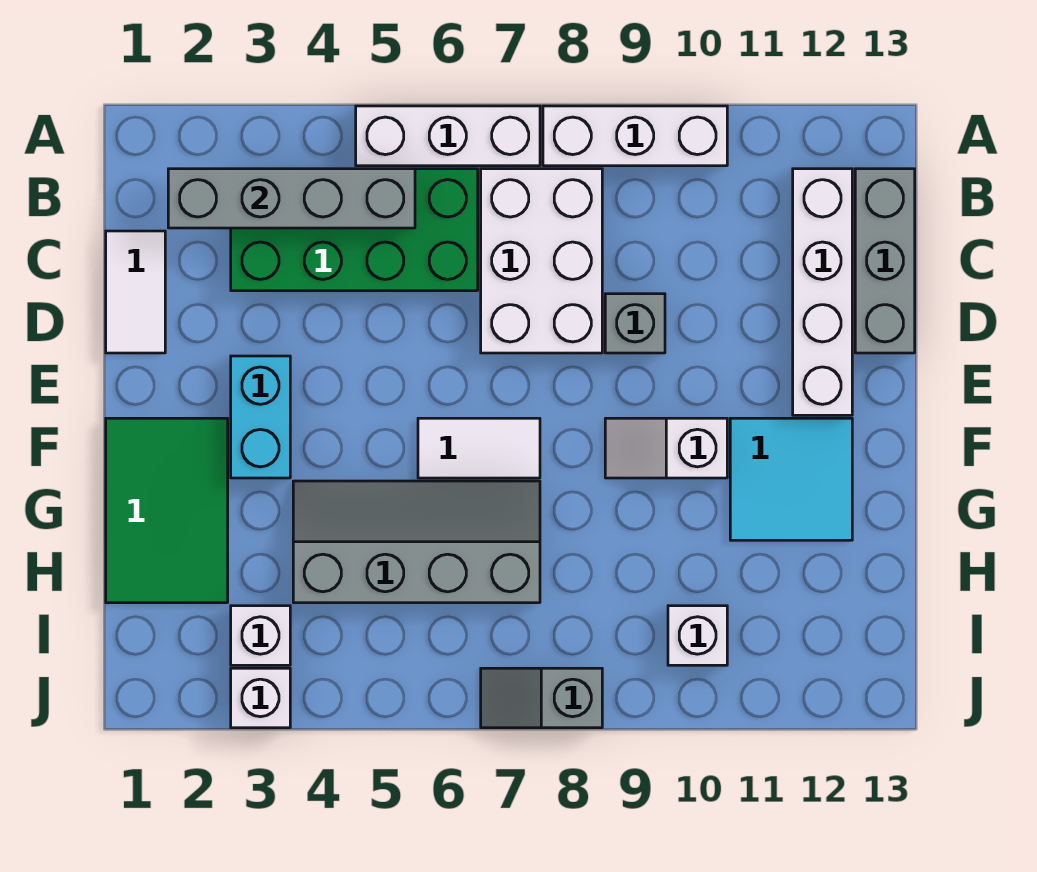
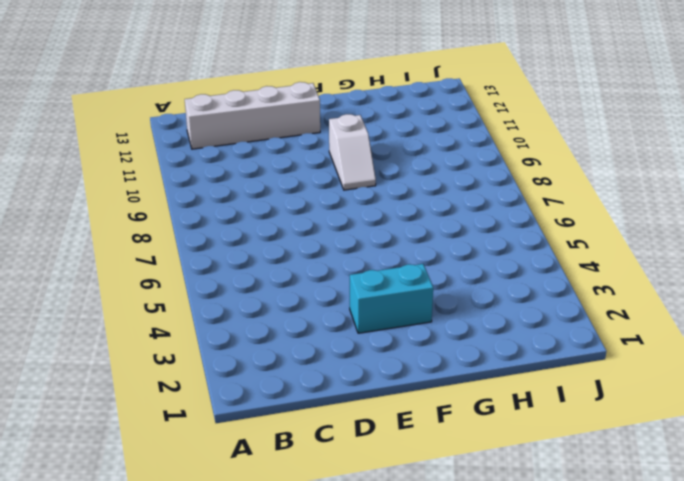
none -> white brick A5:A7 level 1
none -> white brick A8:A10 level 1
none -> green brick B3:C6 level 1

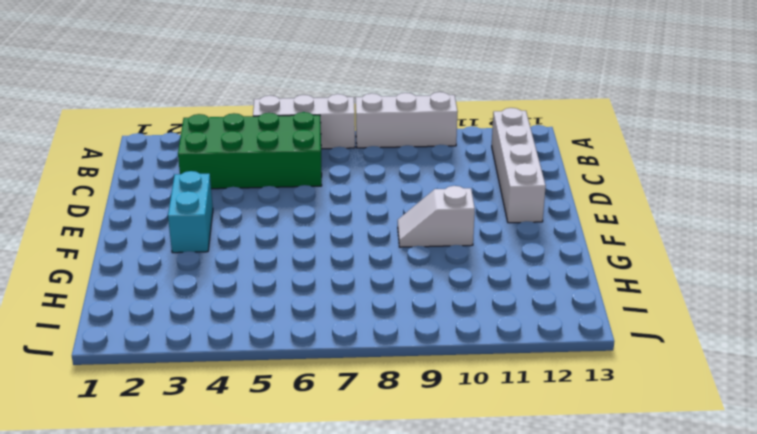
none -> white brick B7:D8 level 1
none -> grey brick B13:D13 level 1
none -> white tile C1:D1 level 1

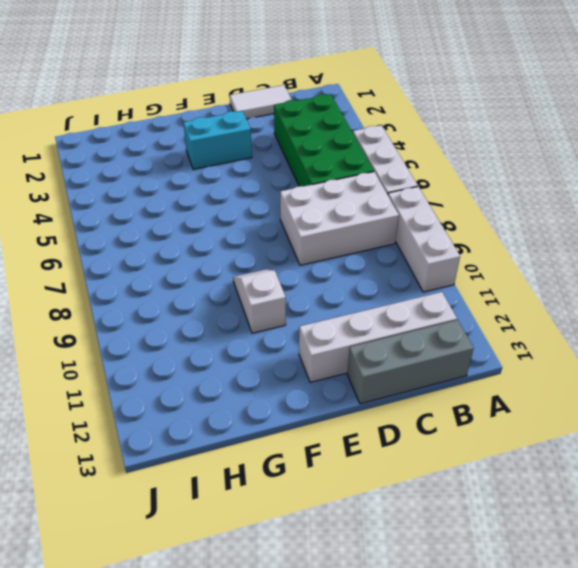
none -> grey brick D9 level 1
none -> green tile F1:H2 level 1
none -> white tile F6:F7 level 1

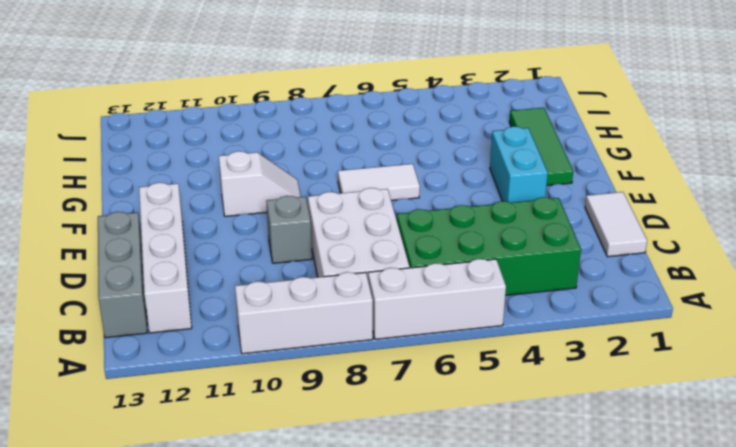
green tile F2:H2 level 1 -> green tile F1:H2 level 1
none -> cyan tile F11:G12 level 1
none -> grey slope G4:H7 level 1 top H
none -> white brick I3 level 1

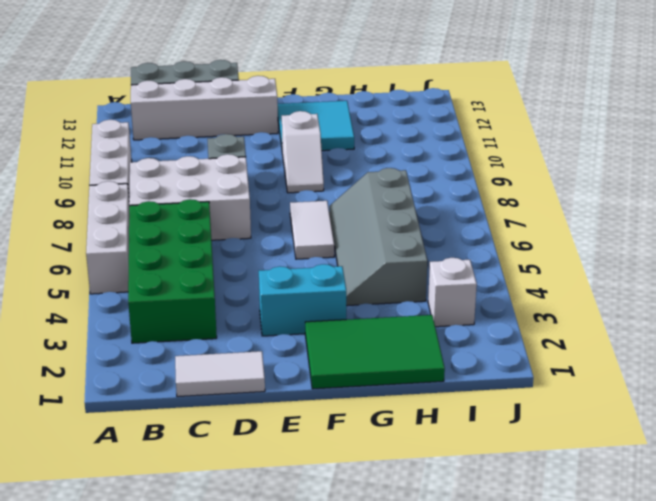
none -> white brick I10 level 1
none -> white brick J3 level 1
none -> grey slope J7:J8 level 1 top 8

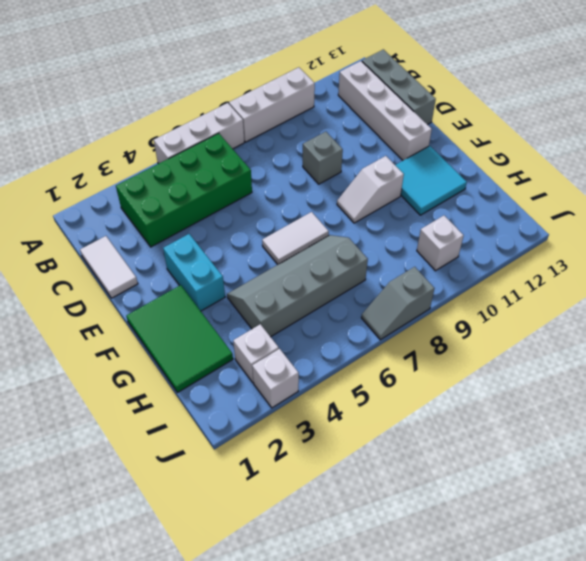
none -> white brick B7:D8 level 1
none -> grey brick B2:B5 level 2

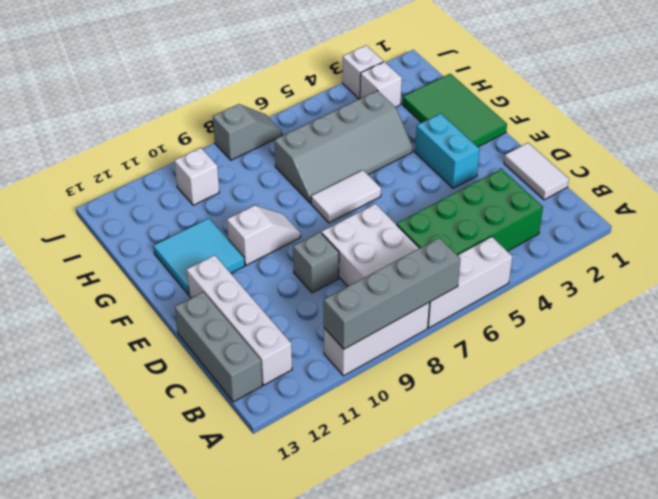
grey brick A7:A10 level 2 -> grey brick B2:B5 level 2

